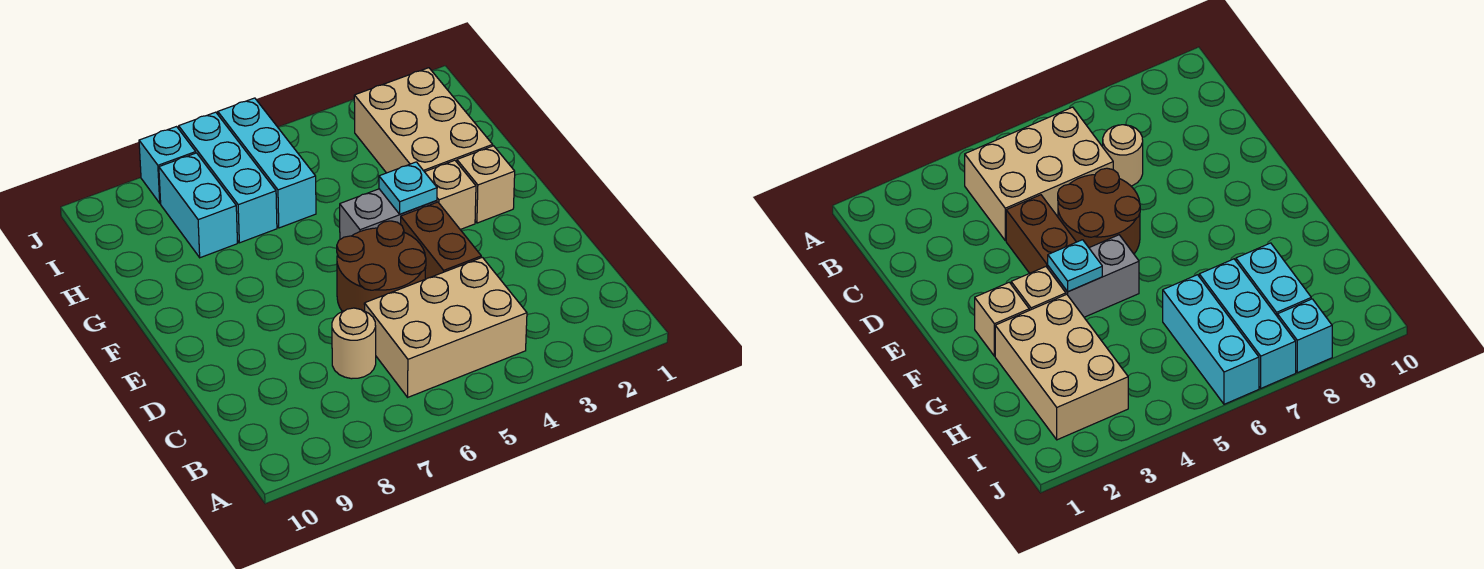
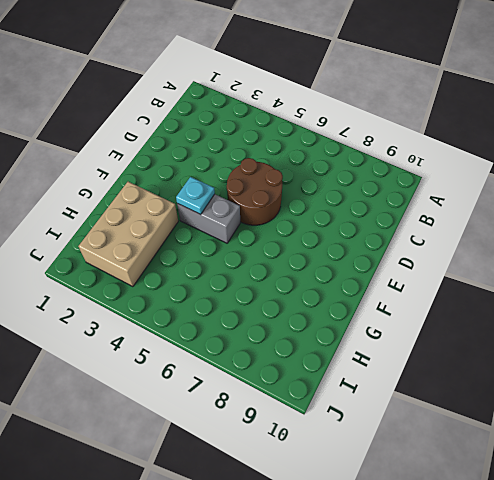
none -> tan brick B4:C6 level 1
none -> tan round brick C7 level 1
none -> brown brick D4:E4 level 1

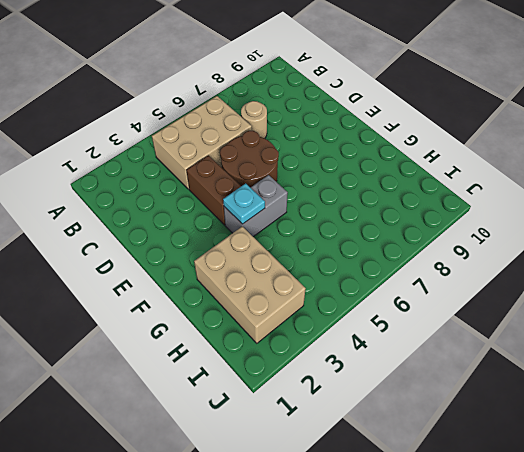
none -> tan brick F2 level 1
none -> tan brick F3 level 1
none -> cyan brick H6:J6 level 1

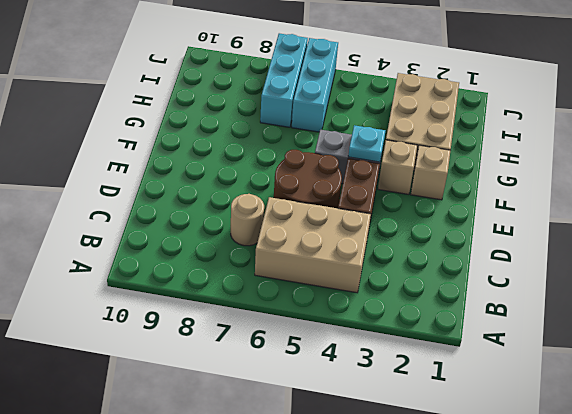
none -> cyan brick H8:I8 level 1
none -> cyan brick J8 level 1

